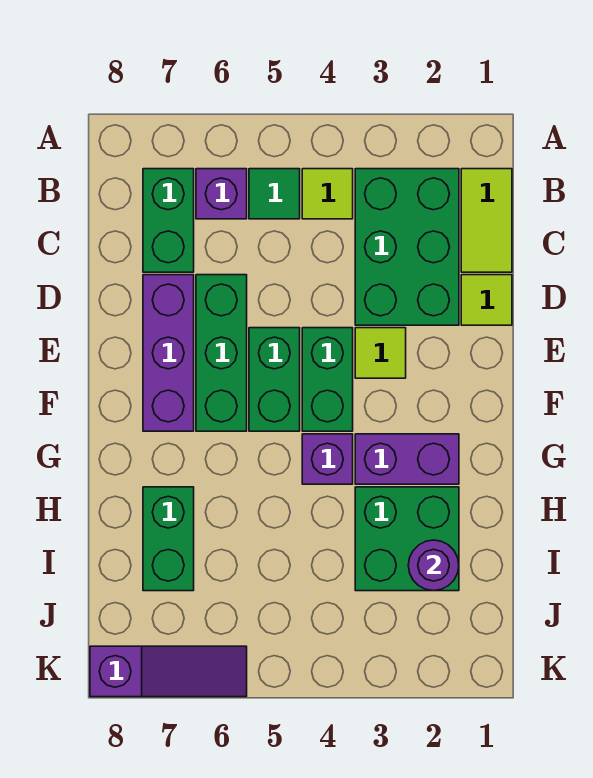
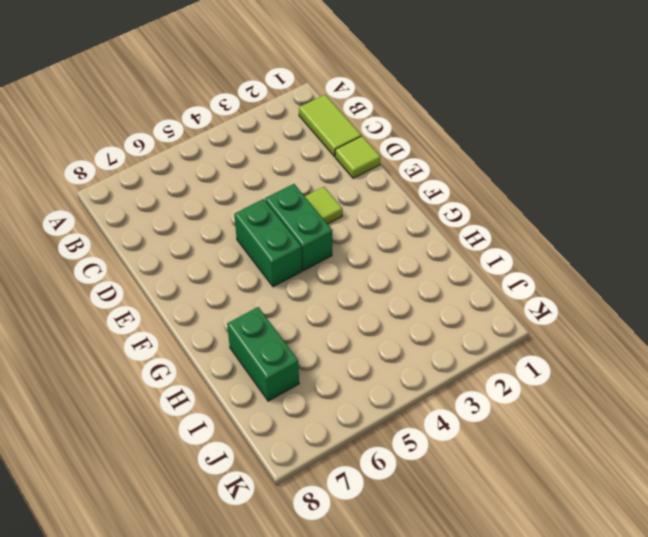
none -> green brick B2:D3 level 1
none -> lime tile B4 level 1
none -> green tile B5 level 1

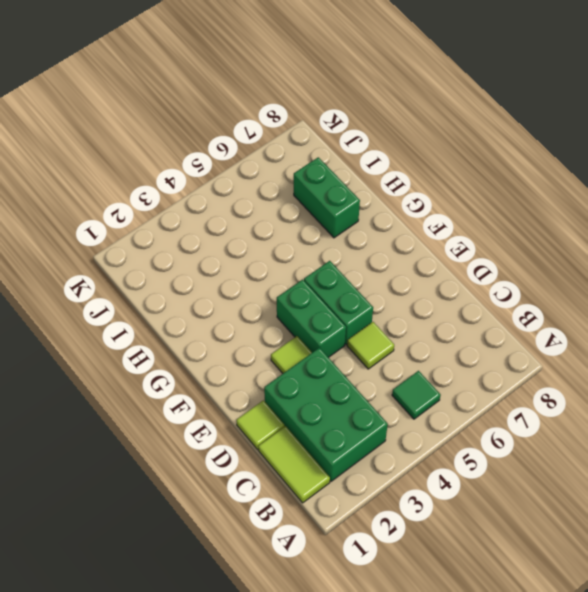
lime tile D5 level 1 -> lime tile B4 level 1
none -> purple brick B6 level 1
none -> green brick B7:C7 level 1
none -> green brick D6:F6 level 1

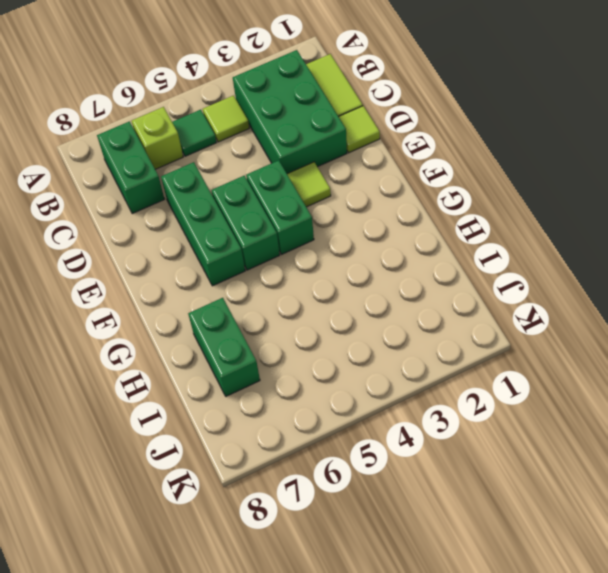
lime brick B6 level 1 -> purple brick B6 level 1
none -> purple brick D7:F7 level 1
none -> purple brick G2:G3 level 1
none -> purple brick G4 level 1

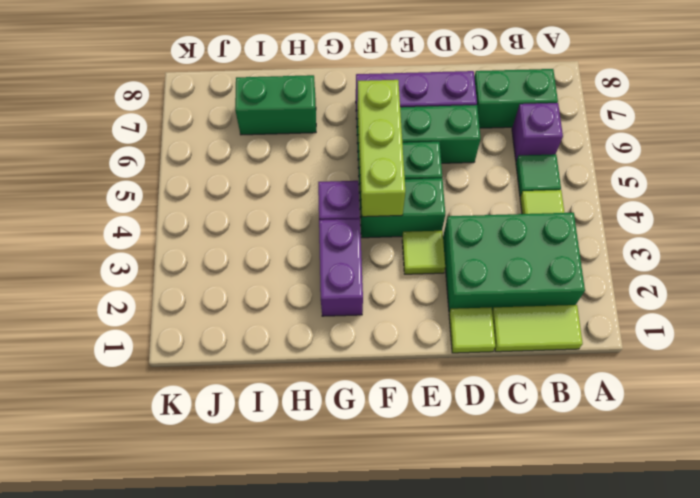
lime brick F4:F6 level 2 -> none
none -> green brick H2:I3 level 1
none -> purple slope K6:K8 level 1 top 8
none -> purple round brick I2 level 2

